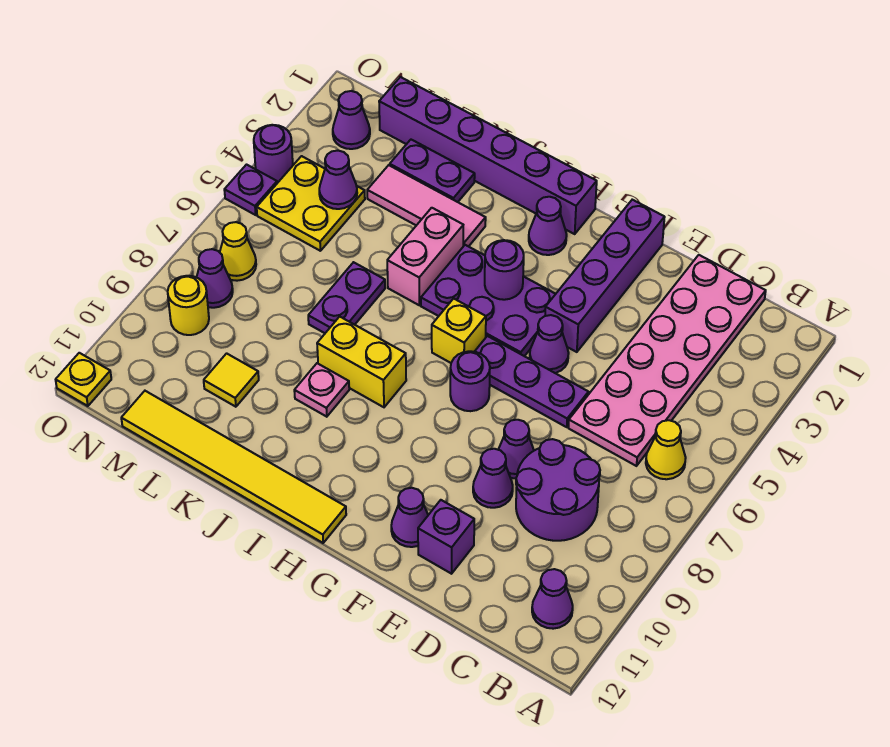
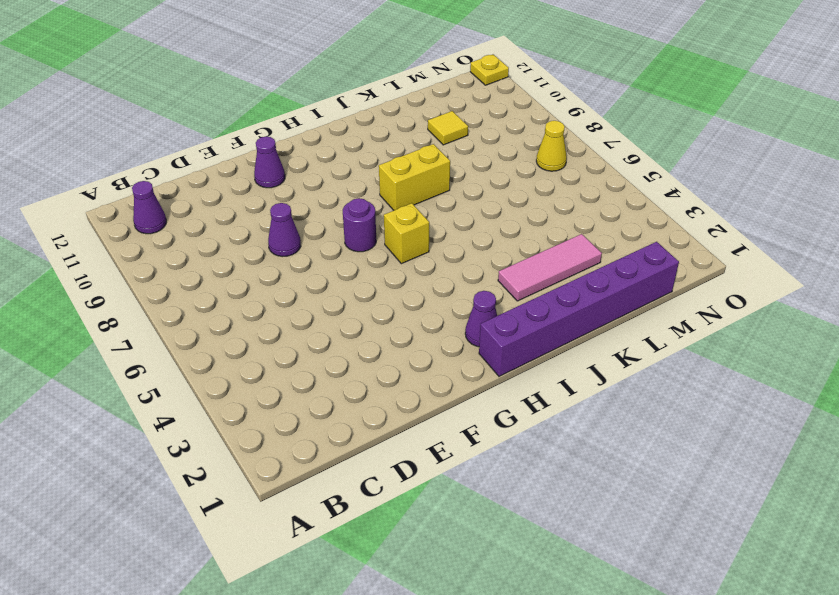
none -> yellow cone B6 level 1
none -> pink plate C1:D6 level 1
none -> purple round brick C8:D9 level 1
none -> purple plate E6:G6 level 1

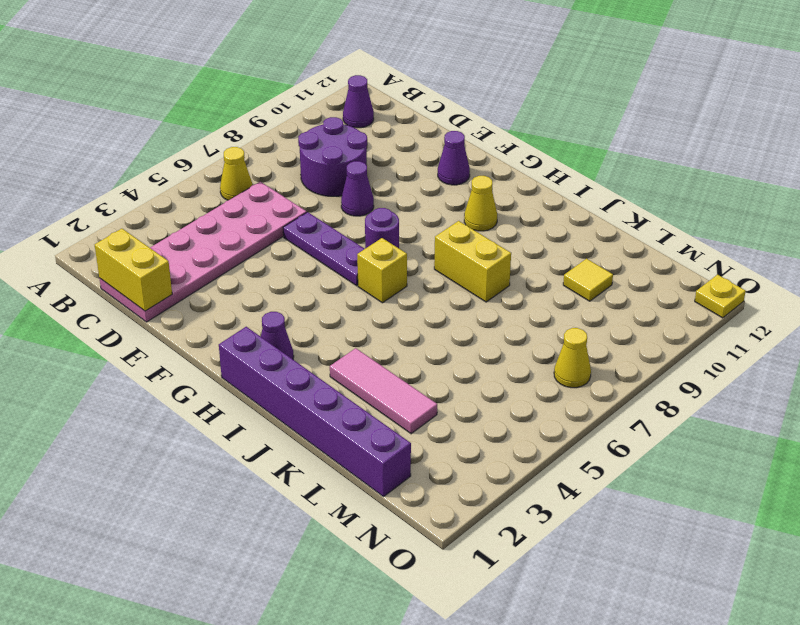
yellow brick C1:D1 level 2 -> none
yellow cone H10 level 1 -> none
none -> purple cone E9 level 1
none -> purple brick E11 level 1
none -> purple brick F1:F4 level 1
none -> purple cone F5 level 1

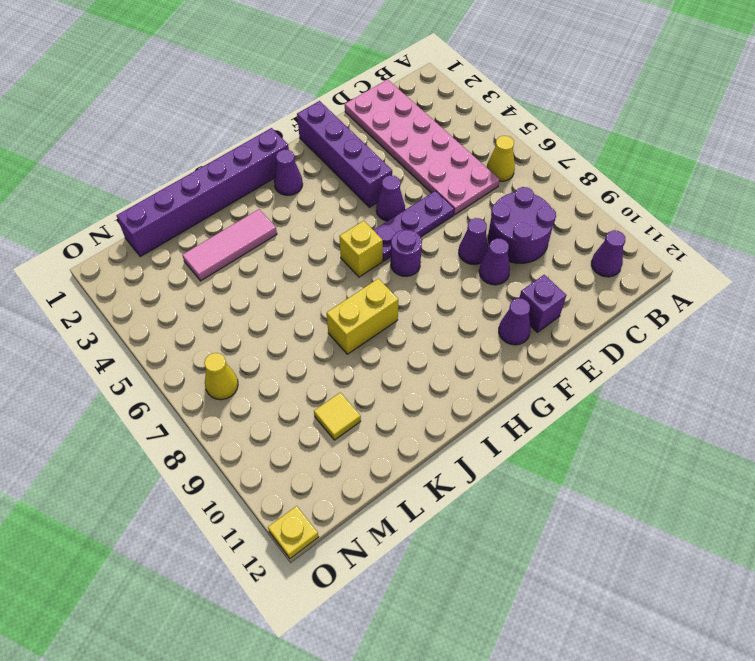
none -> purple plate G4:I5 level 1
none -> yellow tile H12:M12 level 1
none -> pink brick J4:J5 level 1
none -> pink plate J9 level 1

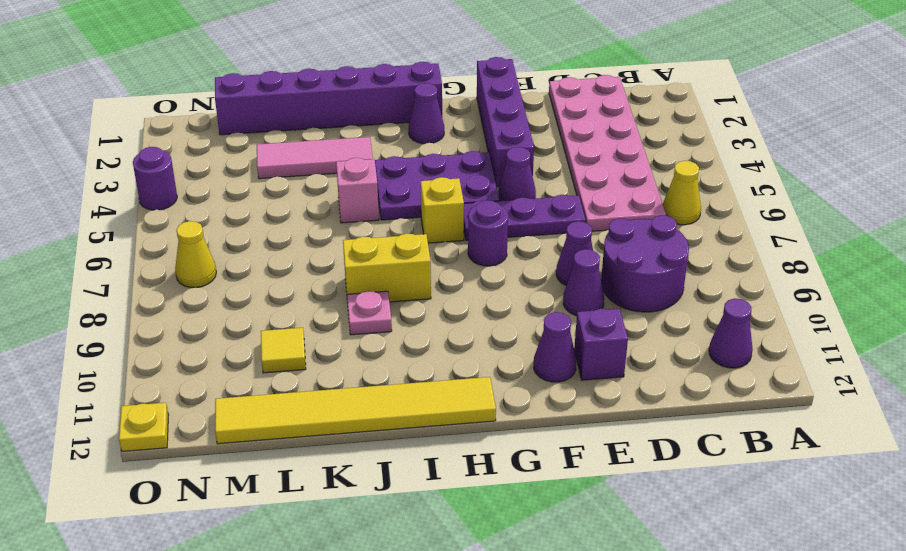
pink brick J5 level 1 -> pink brick J4:J5 level 1
none -> purple plate K2:L2 level 1
none -> purple plate K6:K7 level 1
none -> yellow plate M4:N5 level 1
none -> purple cone N2 level 1

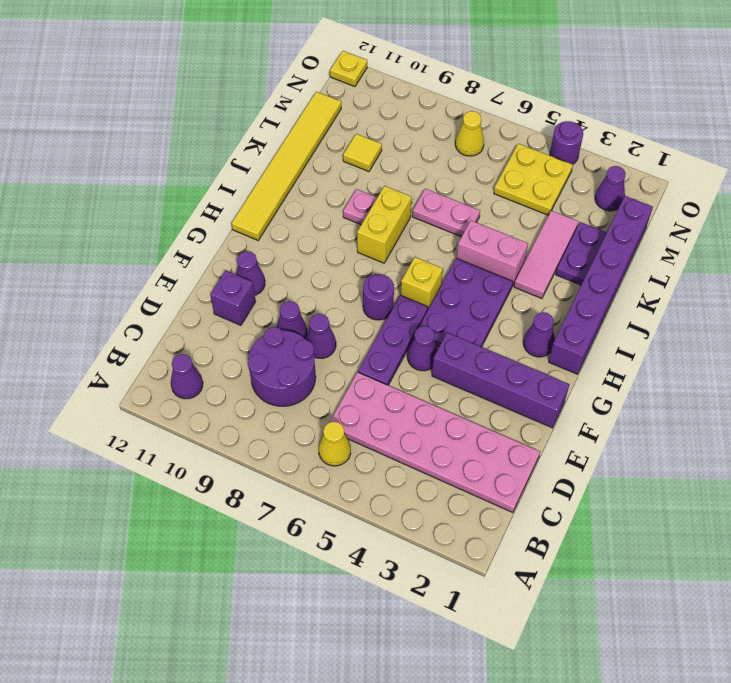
pink plate K6:K7 level 1 -> purple plate K6:K7 level 1
none -> purple cone N8 level 1
none -> yellow round brick N9 level 1
none -> purple plate O5 level 1
none -> purple round brick H4 level 2

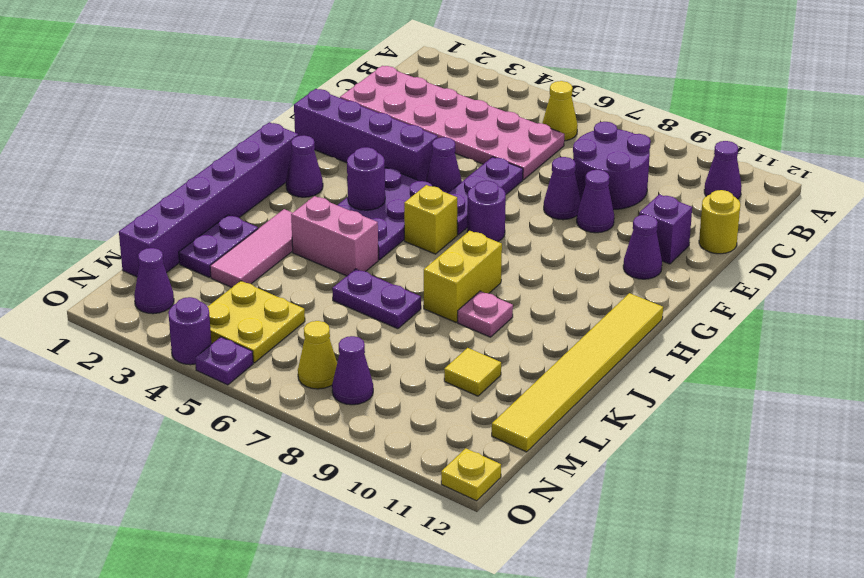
yellow round brick D12 level 1 -> yellow round brick N9 level 1
none -> purple cone M4 level 2

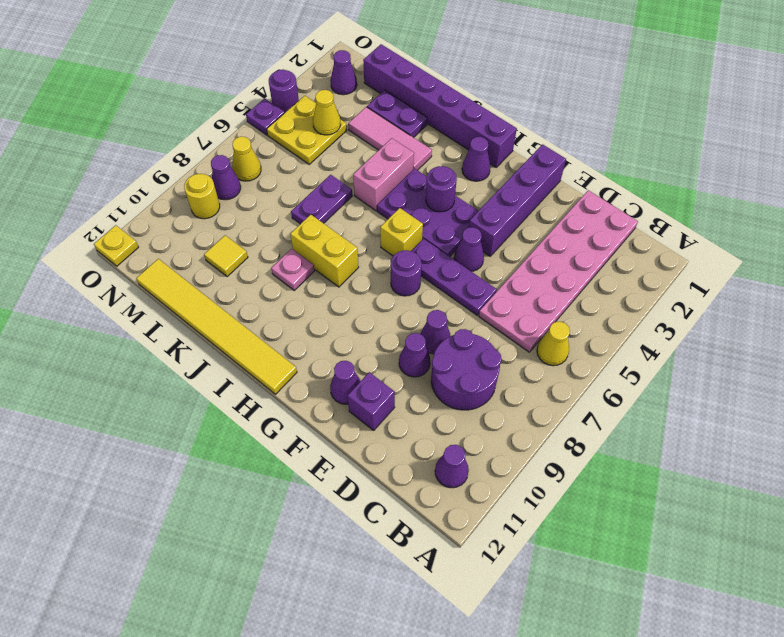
yellow cone M4 level 2 -> purple cone M4 level 2

